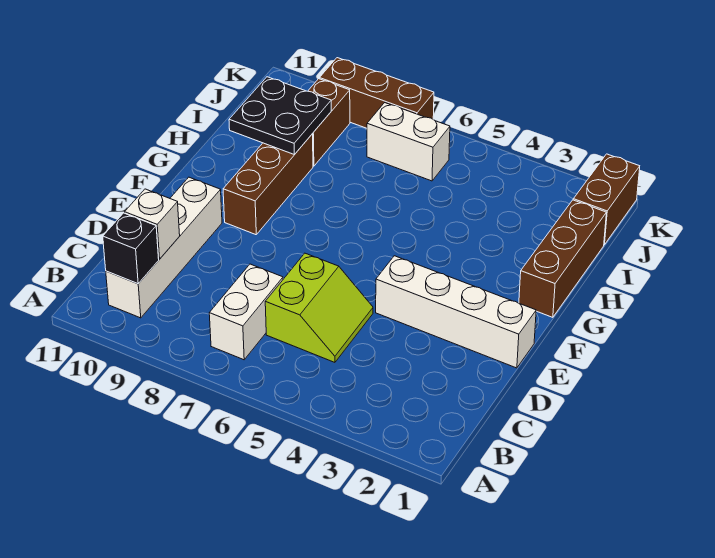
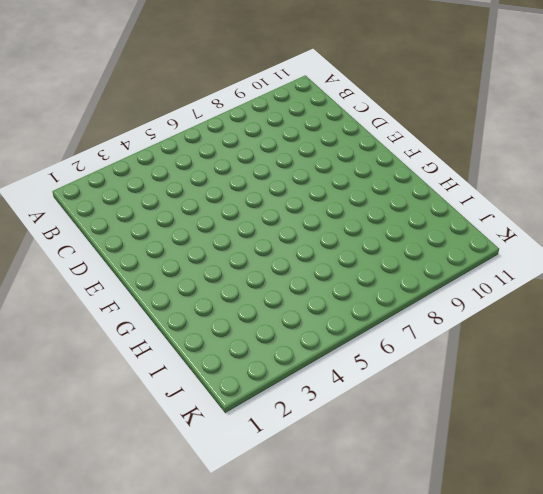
none -> white brick B7:C7 level 1
none -> white brick B10:E10 level 1
none -> lime slope C5:D6 level 1 top 6

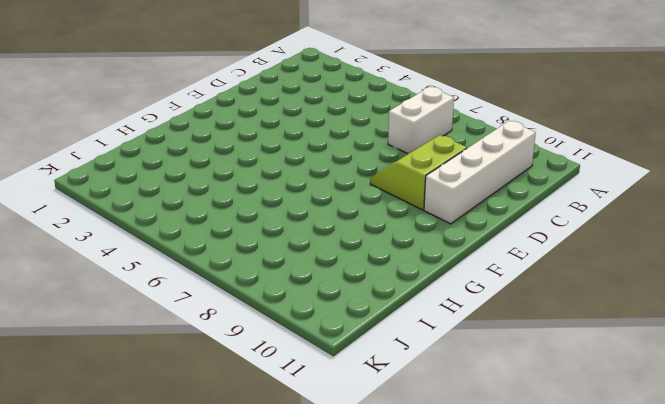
lime slope D8:E9 level 1 top 9 -> lime slope C5:D6 level 1 top 6
none -> white brick E1:E4 level 1
none -> brown brick F9:H9 level 1
none -> brown brick G1:I1 level 1

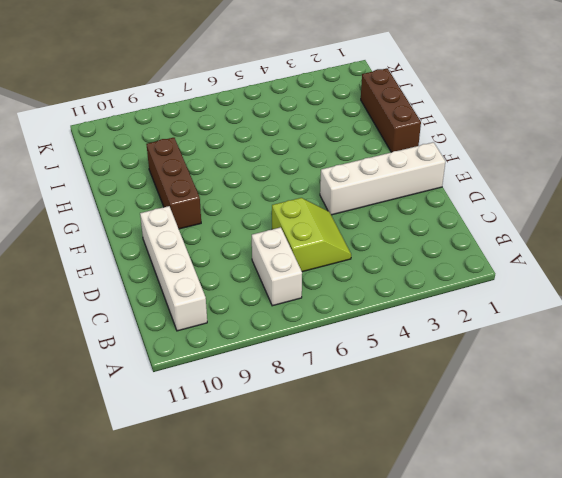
none -> brown brick I9:J9 level 1
none -> brown brick J1:K1 level 1
none -> white brick J6:J7 level 1

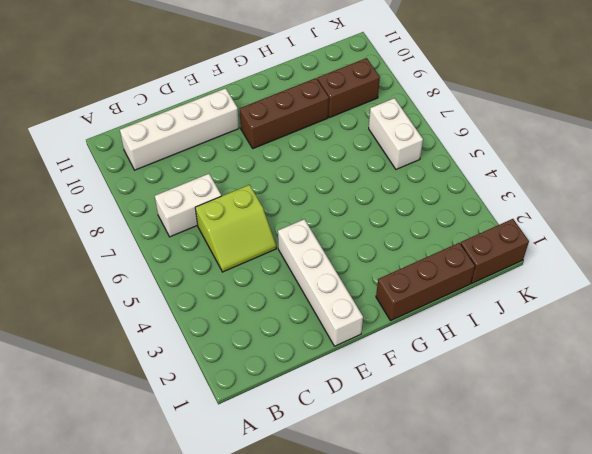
none -> brown brick K7:K9 level 1
none -> black brick B10 level 2
none -> white brick C10 level 2

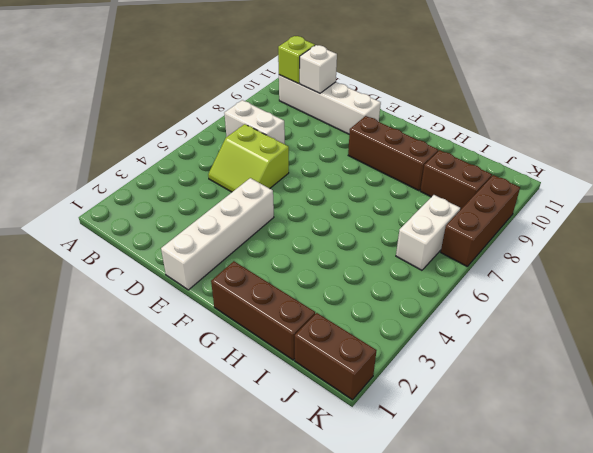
lime brick B10 level 2 -> black brick B10 level 2
none -> black plate H9:I10 level 2

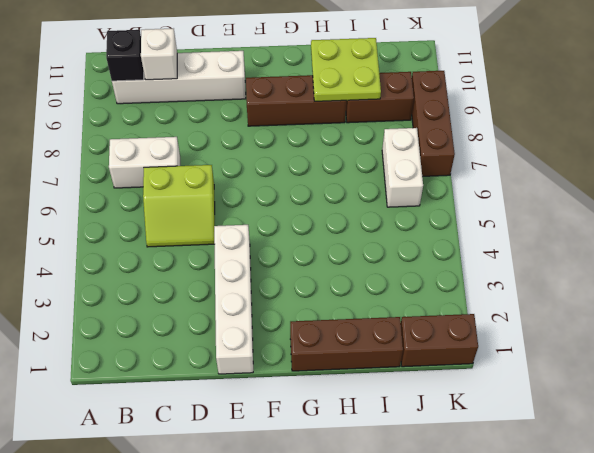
lime plate H9:I10 level 2 -> black plate H9:I10 level 2

